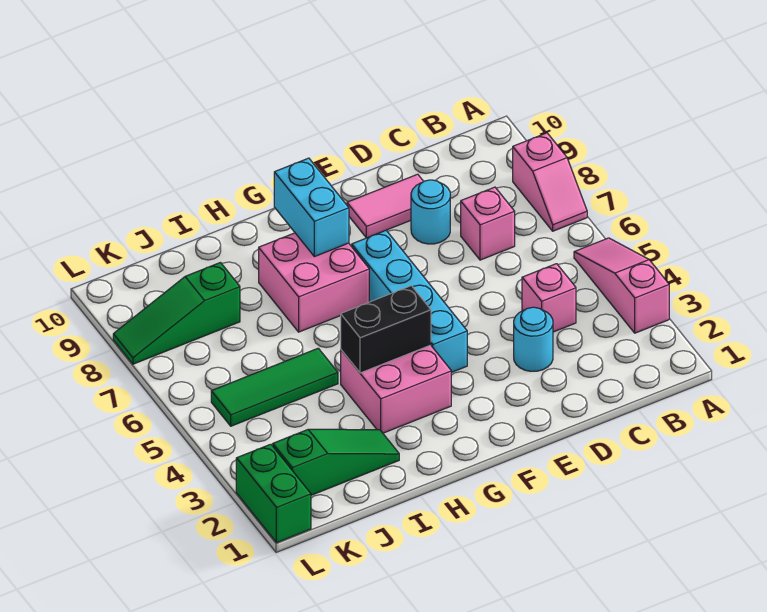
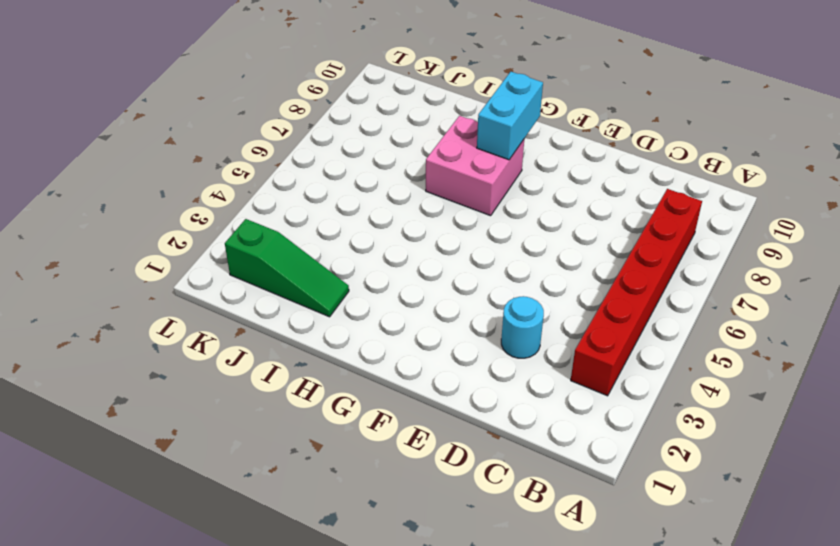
red brick B3:B8 level 1 -> none
none -> pink slope A3:A5 level 1 top 3
none -> pink slope A7:A8 level 1 top 8
none -> pink brick C4 level 1

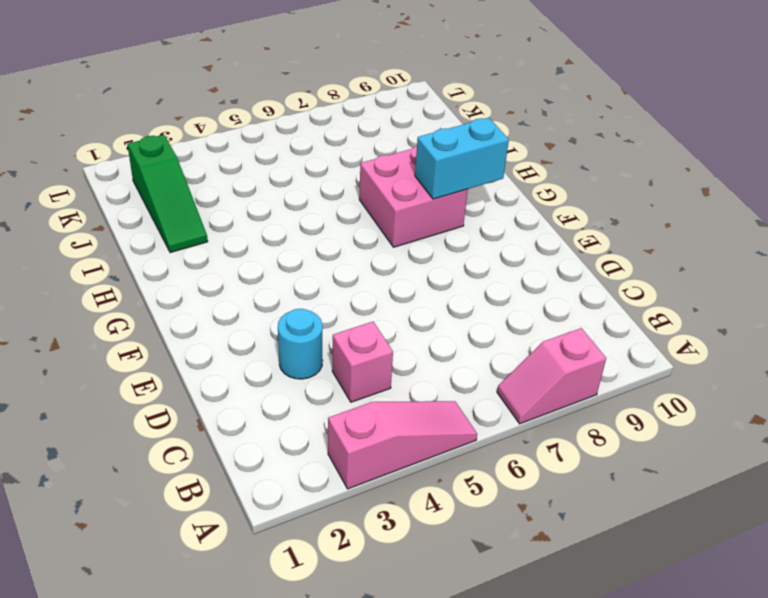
none -> pink brick C7 level 1
none -> cyan round brick D8 level 1
none -> pink tile D9:E9 level 1

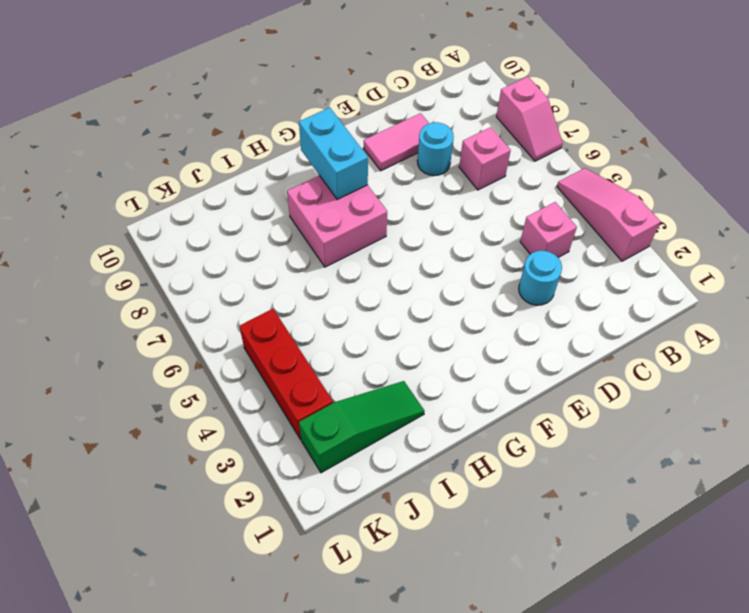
red brick K3:K5 level 1 -> green tile I5:K5 level 1
none -> cyan brick F4:F7 level 1
none -> pink brick G3:H4 level 1
none -> green slope J8:L8 level 1 top J

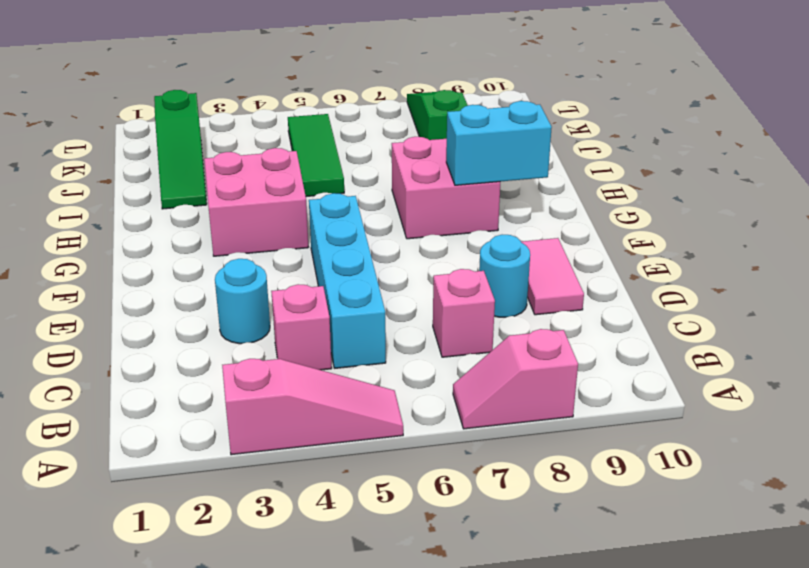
cyan brick C5:F5 level 1 -> cyan brick F4:F7 level 1
none -> green brick L1:L2 level 1
none -> black brick G4:H4 level 2

